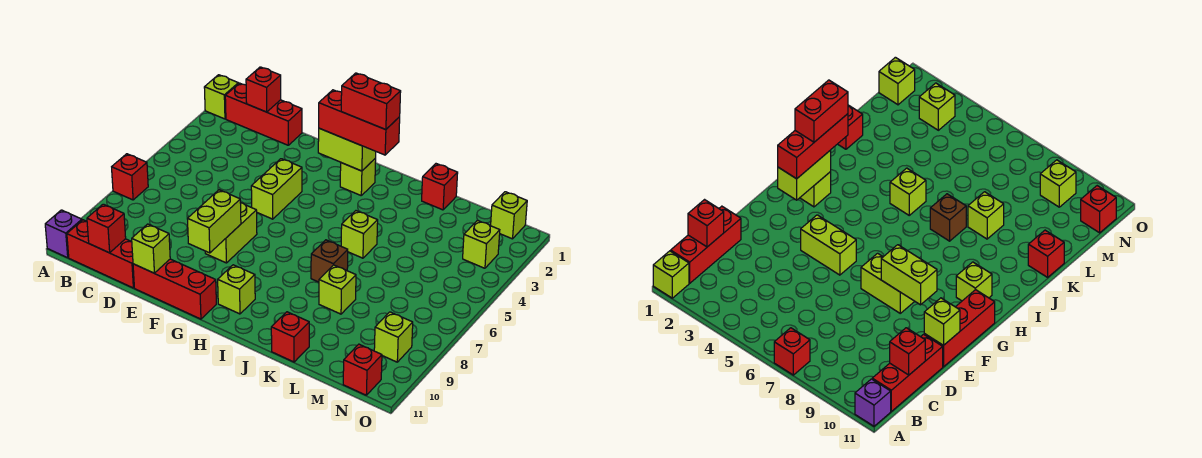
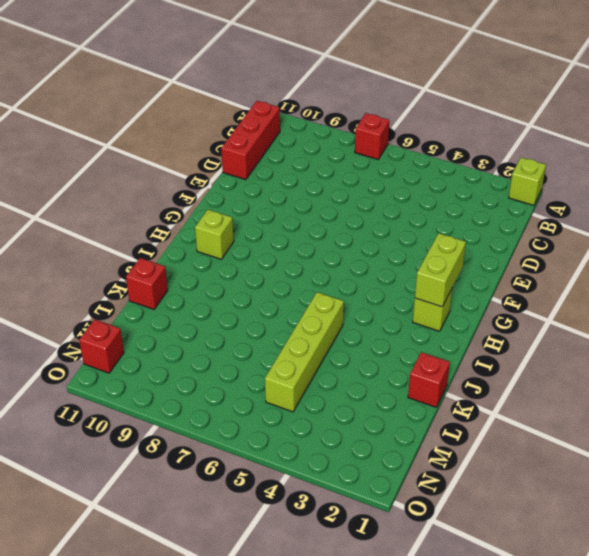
lime brick J5:M5 level 1 -> lime brick J5 level 1
none -> purple brick A11 level 1
none -> red brick B1:D1 level 1
none -> red brick E11:G11 level 1

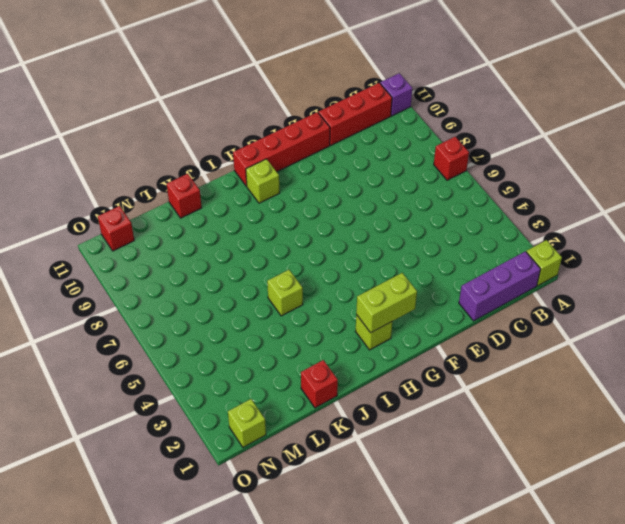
purple brick B1:D1 level 1 -> red brick B1:D1 level 1
red brick E11:H11 level 1 -> red brick E11:G11 level 1
none -> lime brick F4:F5 level 1
none -> lime brick F7:F8 level 1
none -> brown brick J7 level 1

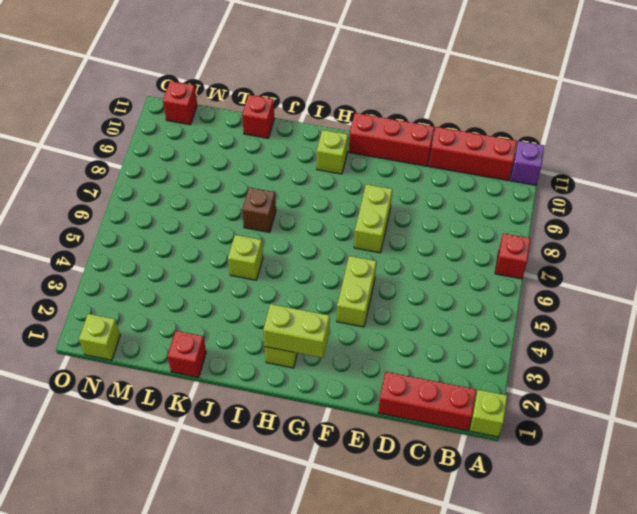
none -> lime brick K8 level 1
none -> lime brick N3 level 1
none -> lime brick N9 level 1

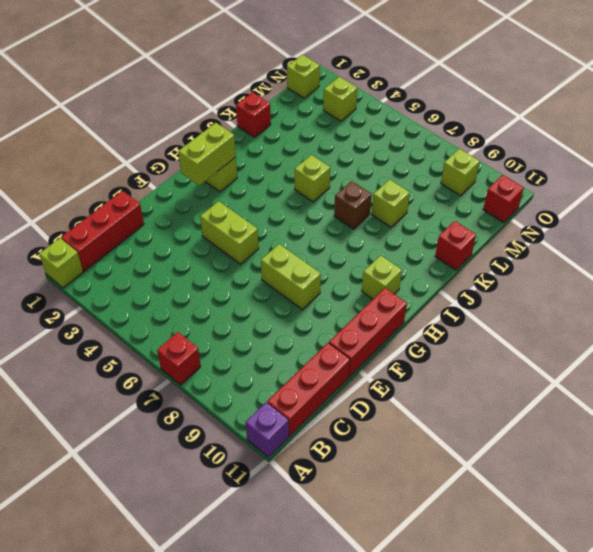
none -> red brick C1 level 2
none -> red brick C11 level 2
none -> lime brick E11 level 2

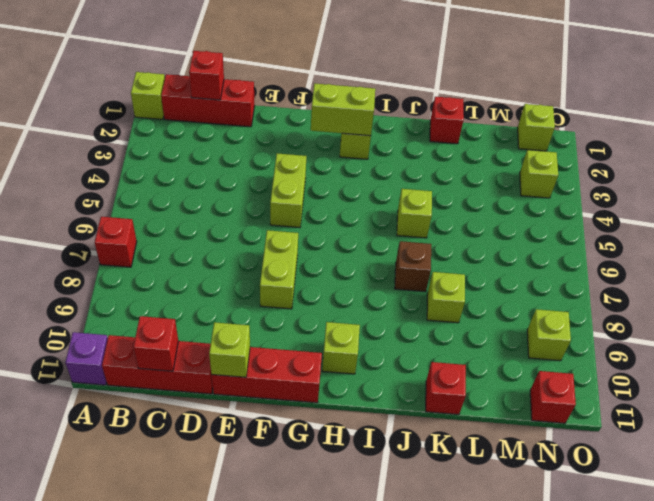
none -> lime brick F8:F9 level 2
none -> red brick G2:I2 level 3
none -> red brick H2:I2 level 4

